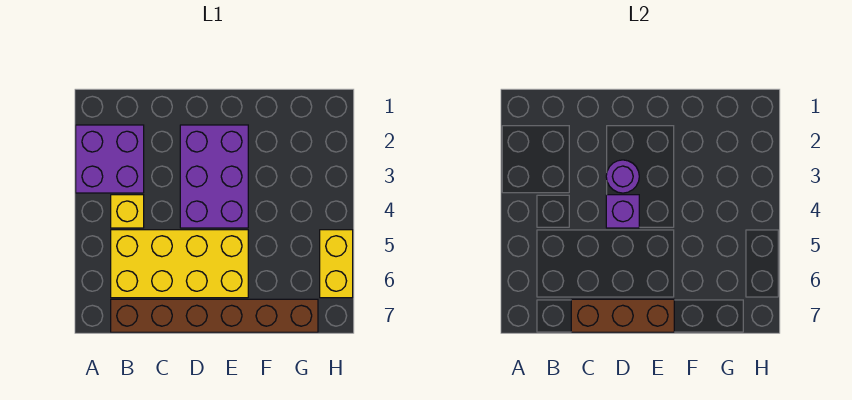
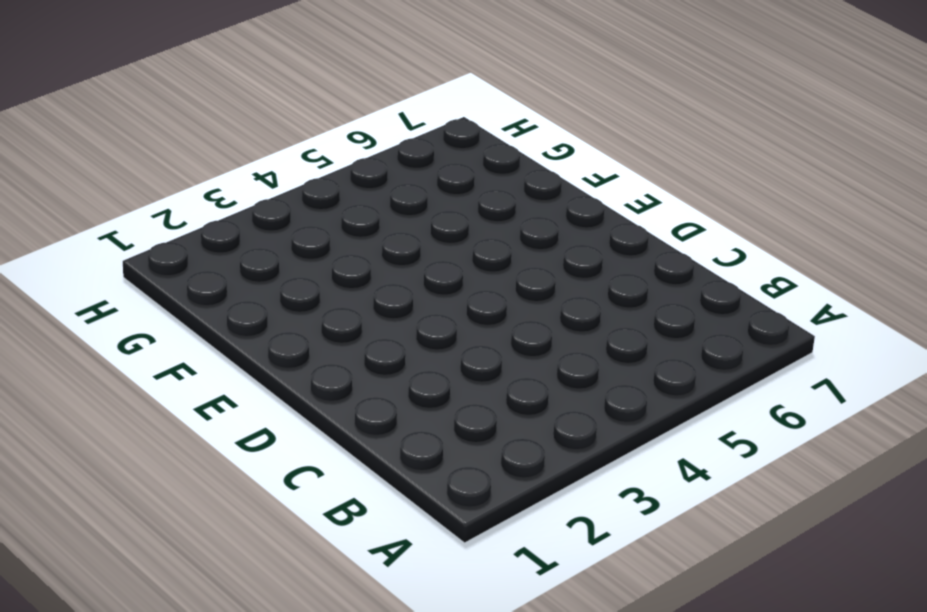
none -> purple brick A2:B3 level 1
none -> yellow brick B4 level 1

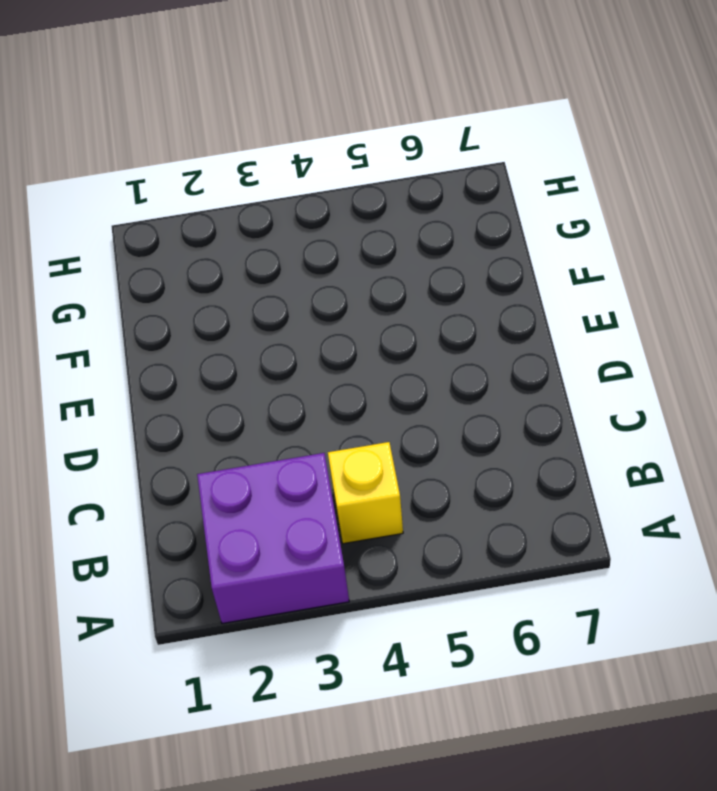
none -> yellow brick B5:E6 level 1
none -> brown brick B7:G7 level 1

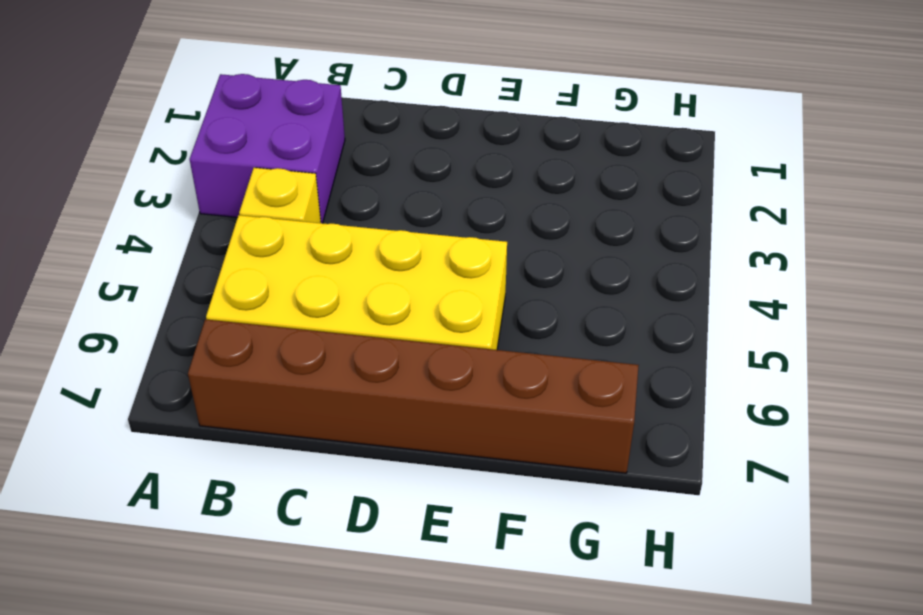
none -> purple brick D2:E4 level 1
none -> yellow brick H5:H6 level 1

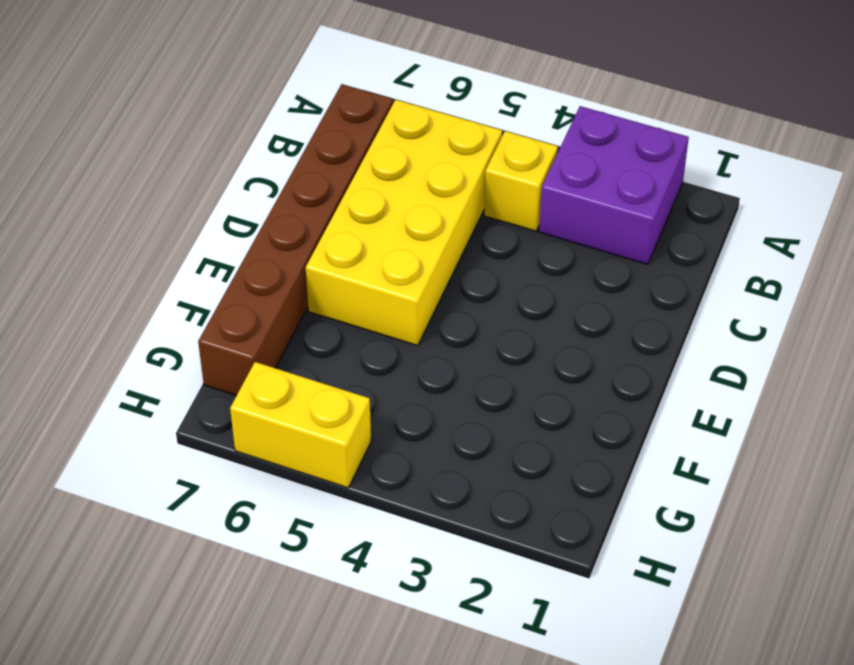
none -> purple brick D2:E4 level 1
none -> brown brick C7:E7 level 2

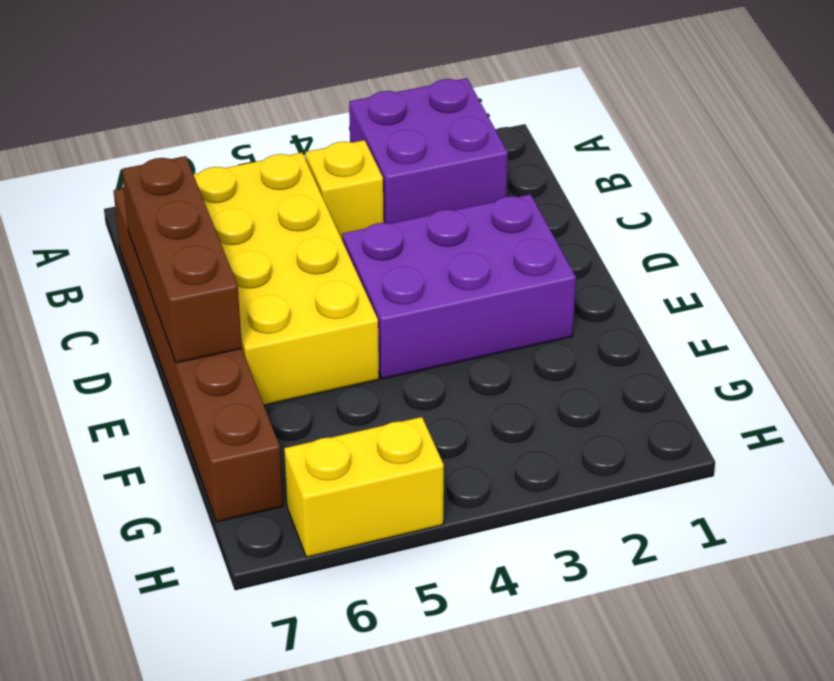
none -> purple round brick D3 level 2
none -> purple brick D4 level 2

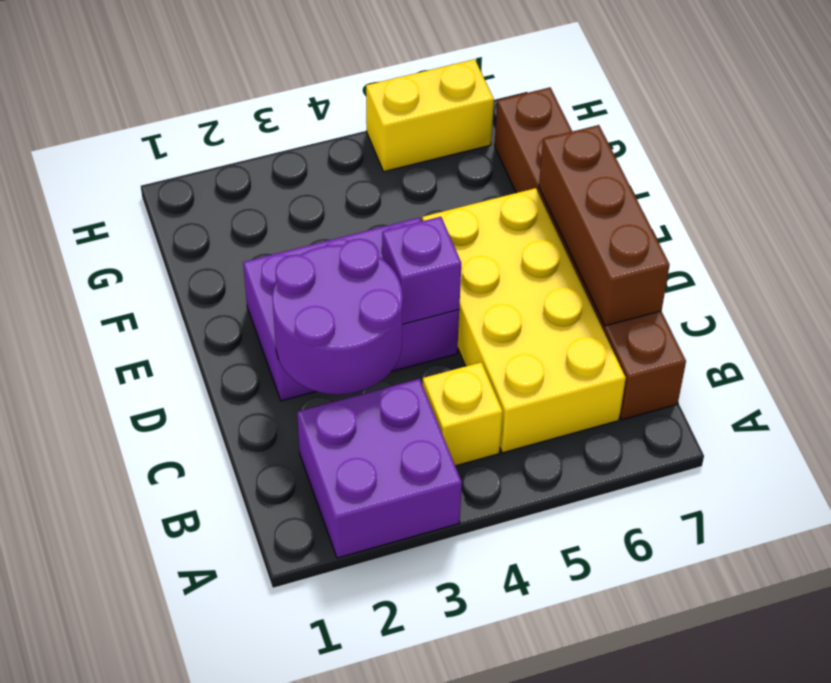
purple round brick C2:D3 level 2 -> purple round brick D3 level 2

